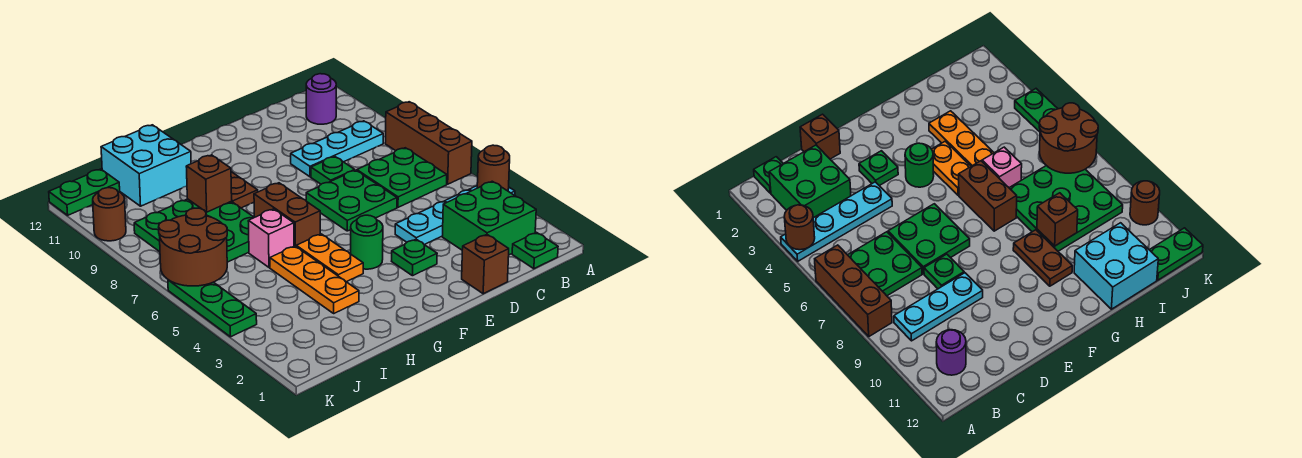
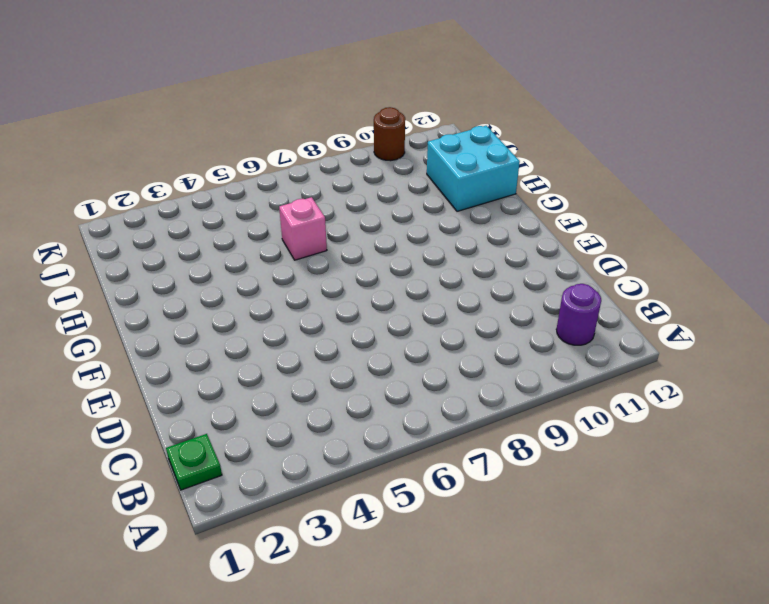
none -> cyan plate A4:D4 level 1
none -> brown brick A6:A8 level 1
none -> green brick B2:C3 level 1

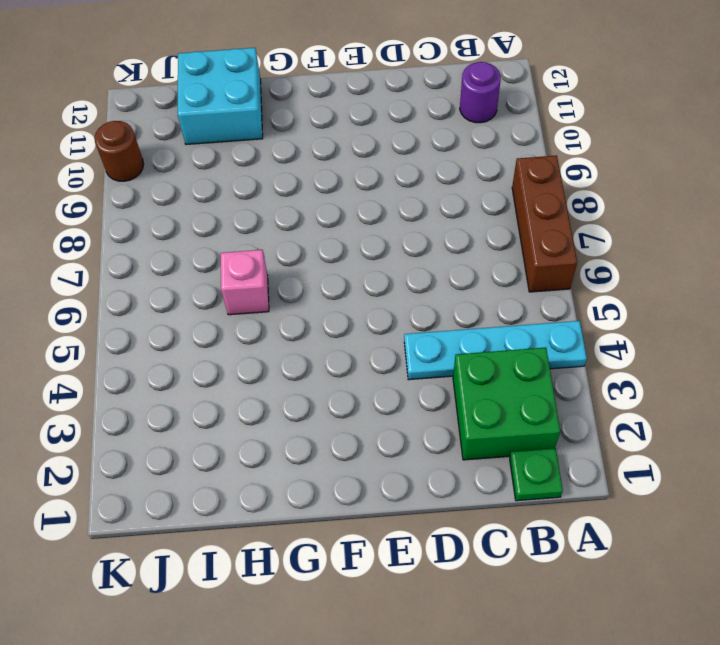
none -> green plate B6:C7 level 1
none -> cyan plate B9:D9 level 1
none -> brown brick D1 level 1

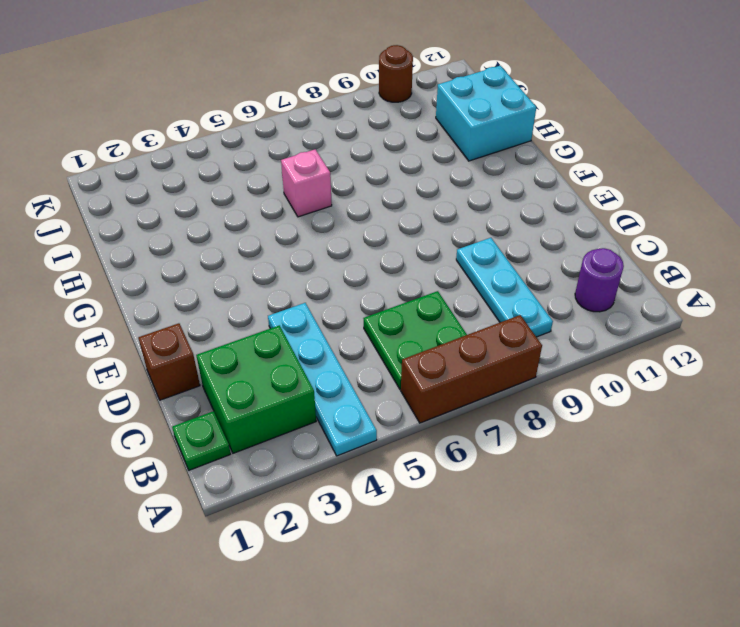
none -> green plate D6:E7 level 1
none -> green plate D8 level 1
none -> green plate E3 level 1

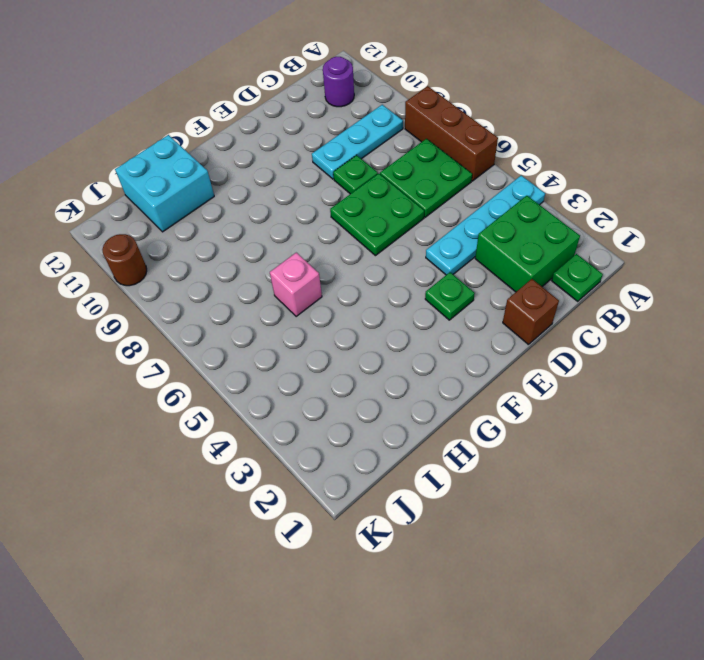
none -> green round brick F4 level 1
none -> orange plate G4:G5 level 1
none -> brown brick G6:G7 level 1

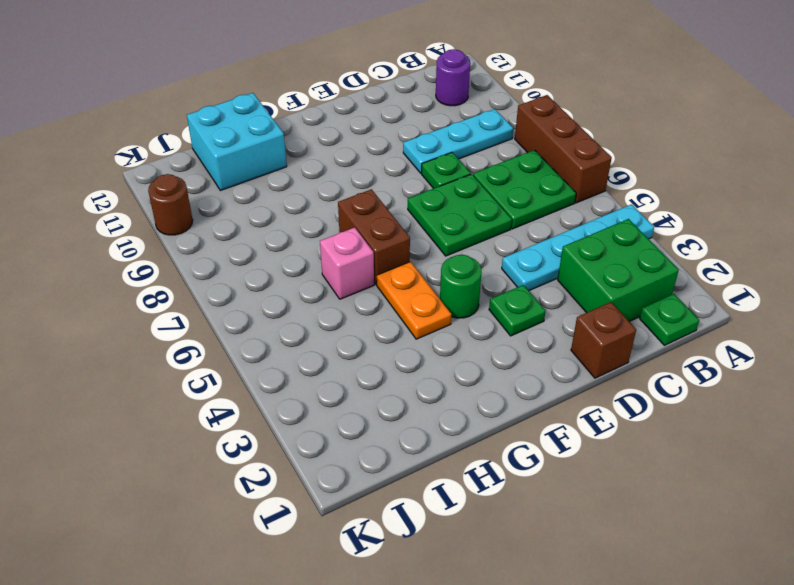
none -> brown plate G9:G10 level 1
none -> orange plate H3:H5 level 1
none -> green plate H7:J9 level 1

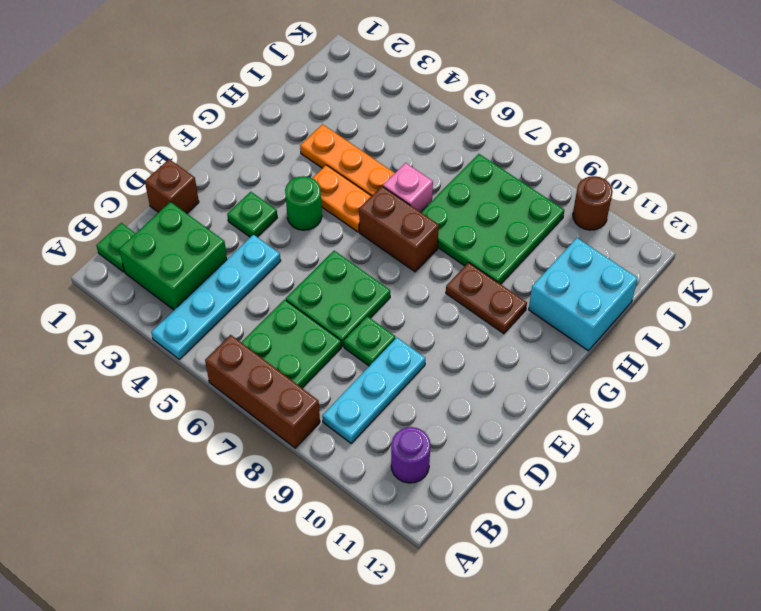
none -> green plate J12:K12 level 1
none -> green plate K4:K6 level 1
none -> brown round brick A4 level 2

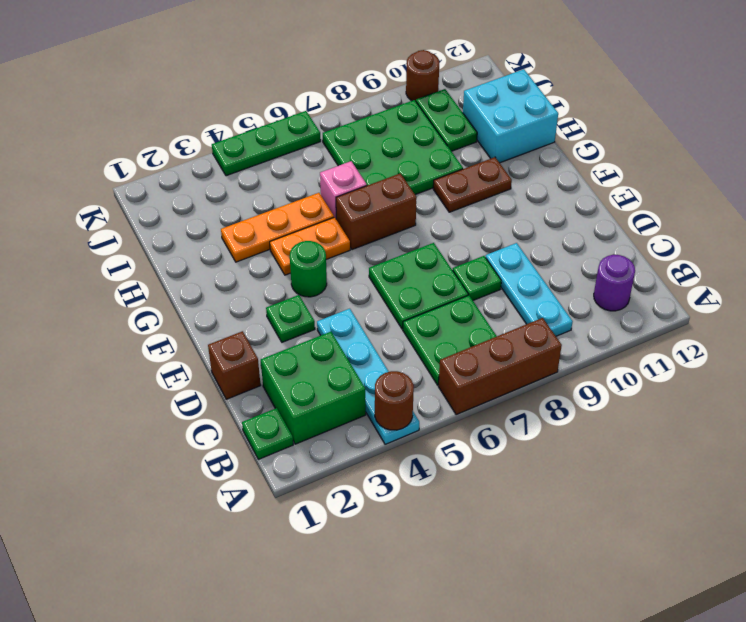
green plate I10:J10 level 1 -> green plate J12:K12 level 1
none -> brown brick H9 level 2
none -> brown round brick J6:K7 level 2

